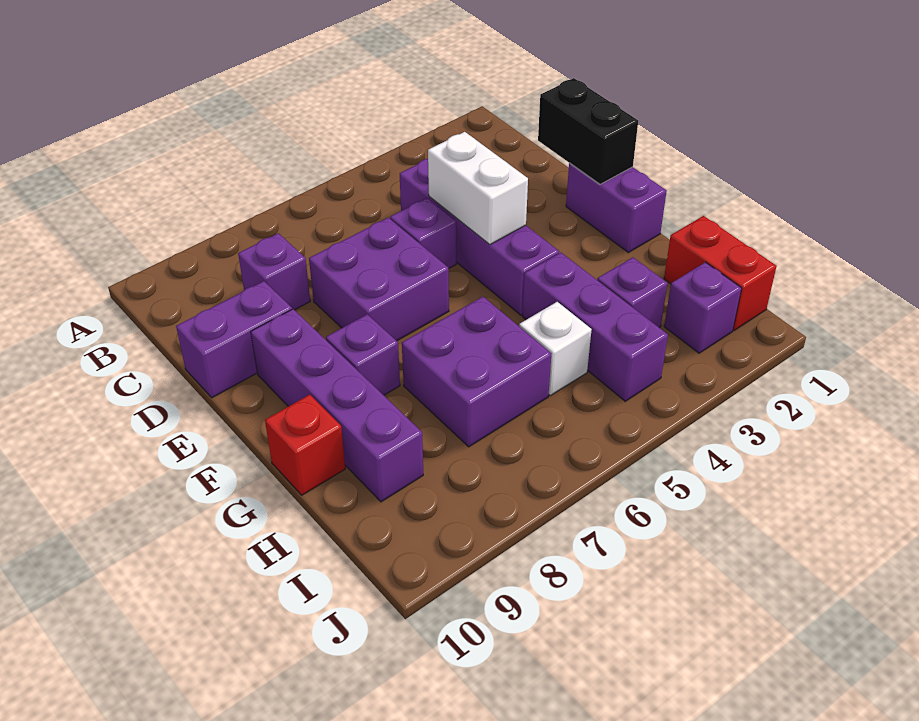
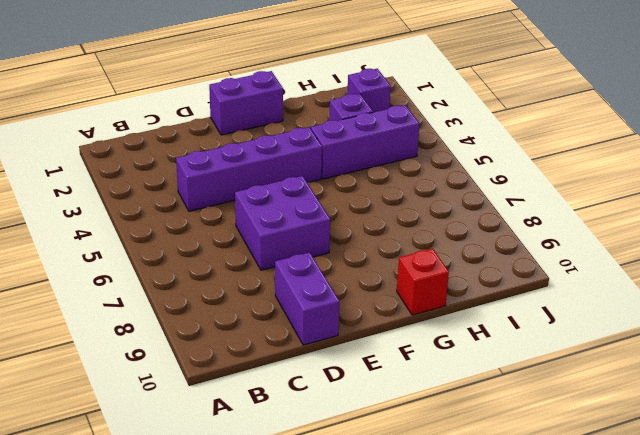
none -> purple brick C8 level 1
none -> purple brick D5 level 1
none -> purple brick E9:H9 level 1

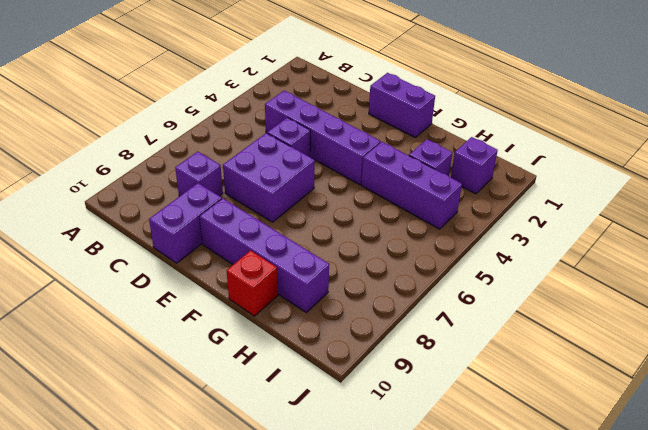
none -> purple brick F8 level 1
none -> purple brick G6:H7 level 1
none -> red brick H1:I1 level 1

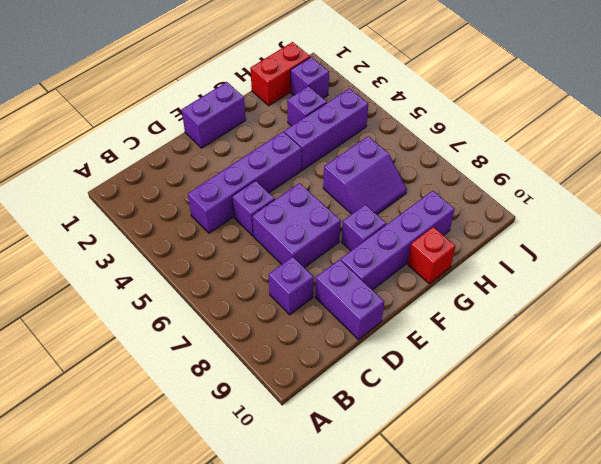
purple slope G6:H7 level 1 top 6 -> purple brick G6:H7 level 1
none -> white brick H5 level 1
none -> black brick D1:E1 level 2
none -> white brick D4:E4 level 2

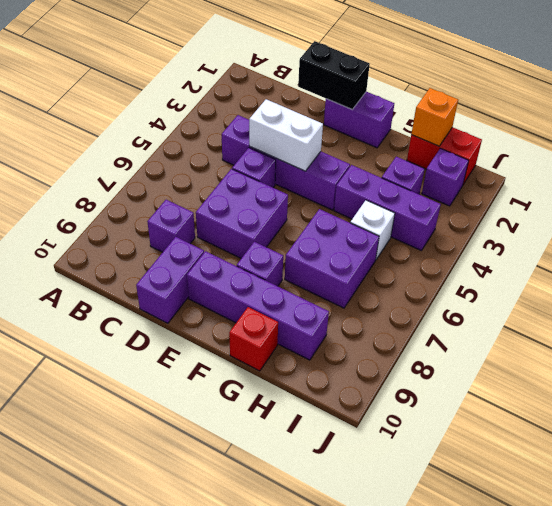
orange brick H1 level 2 -> none

